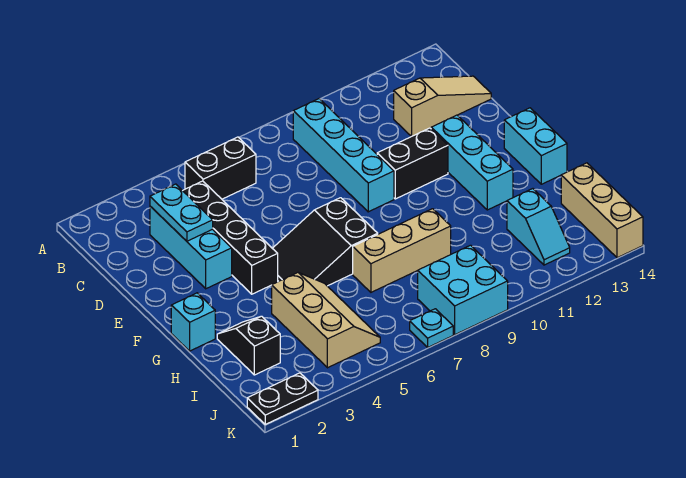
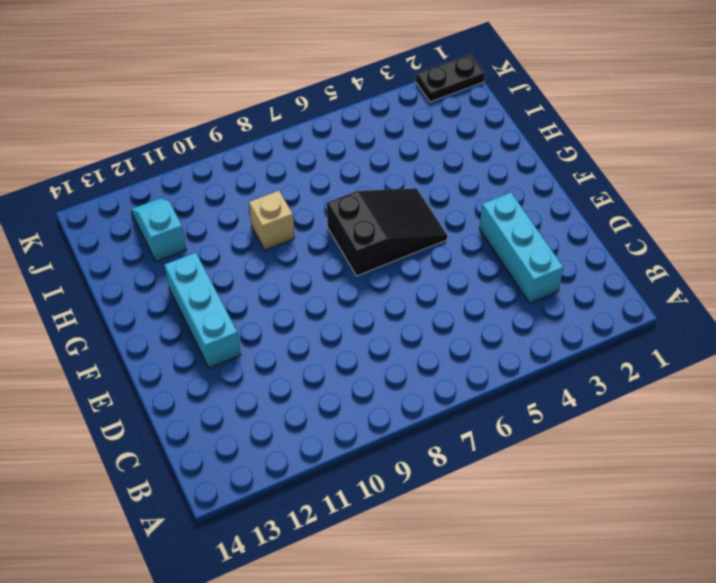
tan brick H9 level 1 -> tan brick H7:H9 level 1
none -> black brick B5:B6 level 1
none -> cyan brick B9:E9 level 1
none -> black brick C4:F4 level 1

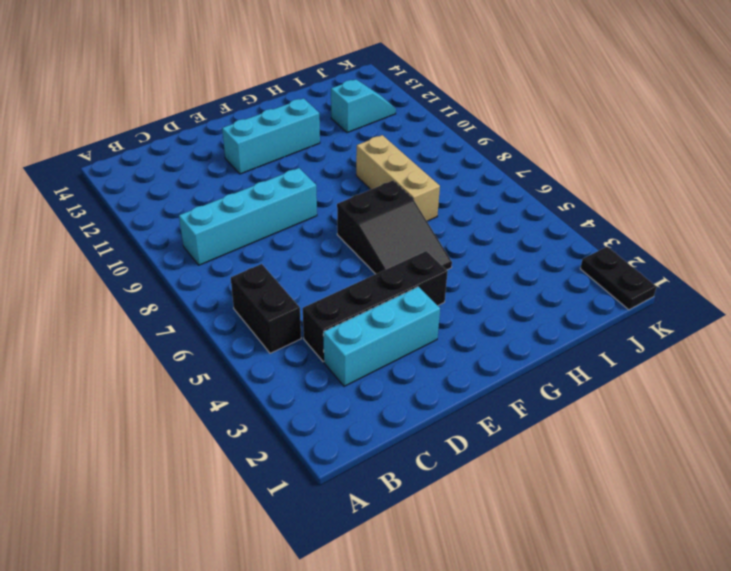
none -> tan slope C12:C14 level 1 top 12
none -> black brick E10:E11 level 1
none -> cyan brick F14:G14 level 1

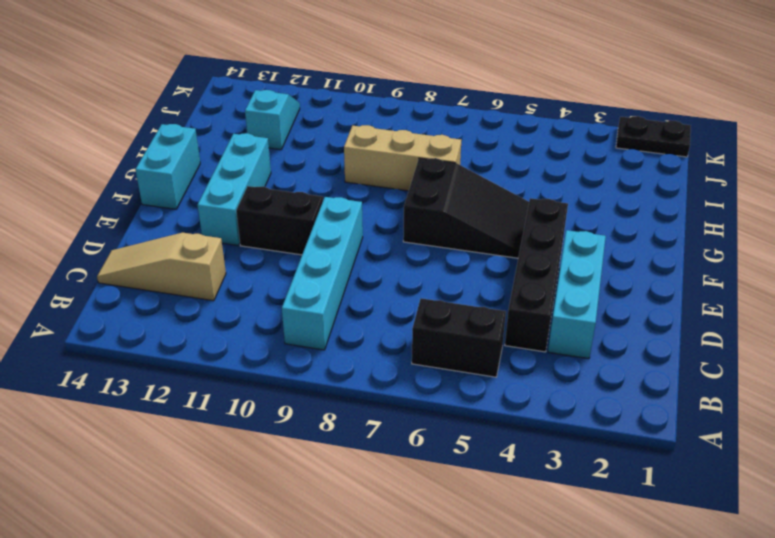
none -> cyan brick G1 level 1
none -> black slope H2:I2 level 1 top I
none -> tan slope H4:J5 level 1 top 4

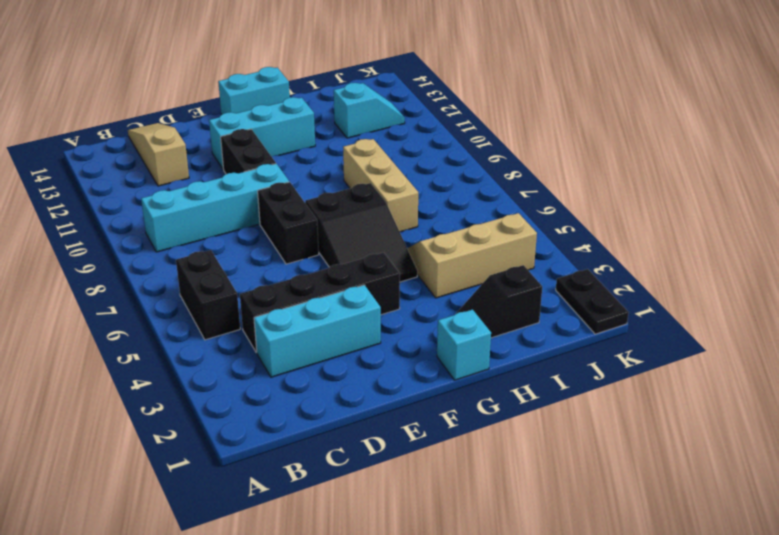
black brick E7:E8 level 1 -> none
none -> tan brick I14:K14 level 1
none -> cyan brick J8:K9 level 1
none -> cyan plate K7 level 1

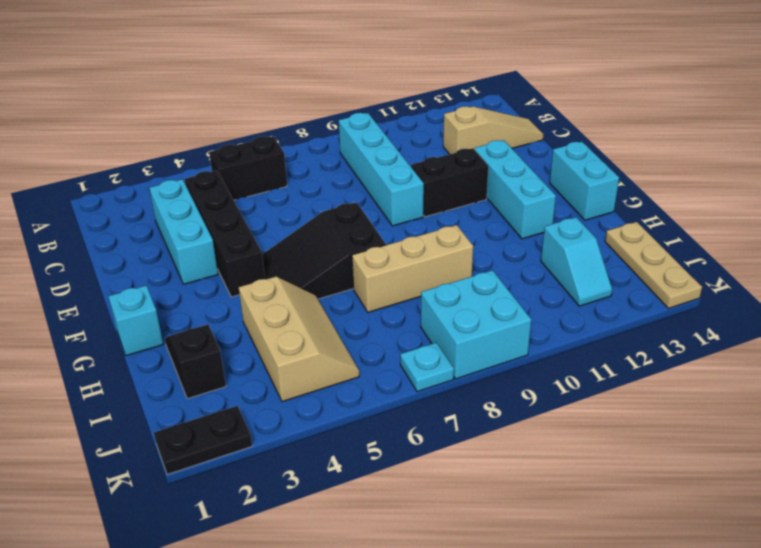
tan plate I14:K14 level 1 -> tan brick I14:K14 level 1
none -> cyan plate C3:D3 level 2

